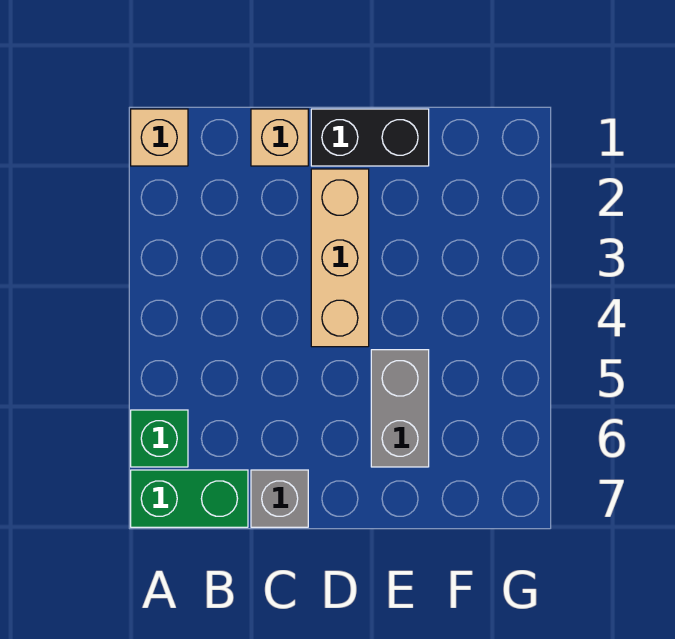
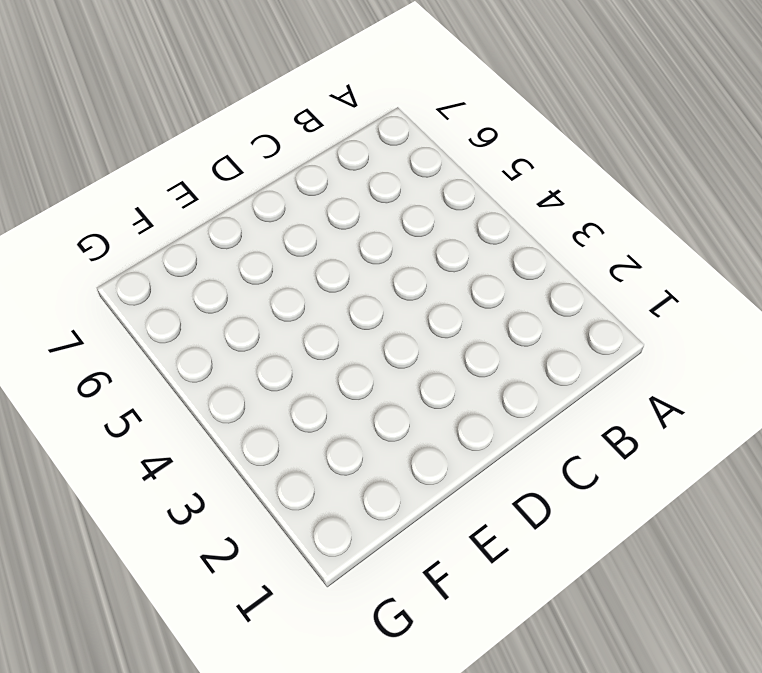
none -> tan brick A1 level 1
none -> green brick A6 level 1

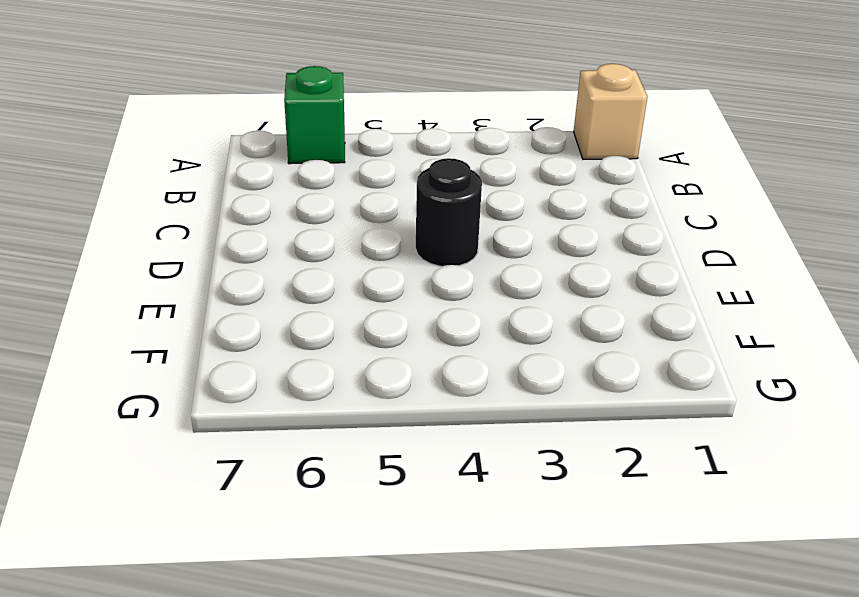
black round brick D4 level 1 -> tan brick D2:D4 level 1
none -> green brick A7:B7 level 1
none -> tan brick C1 level 1

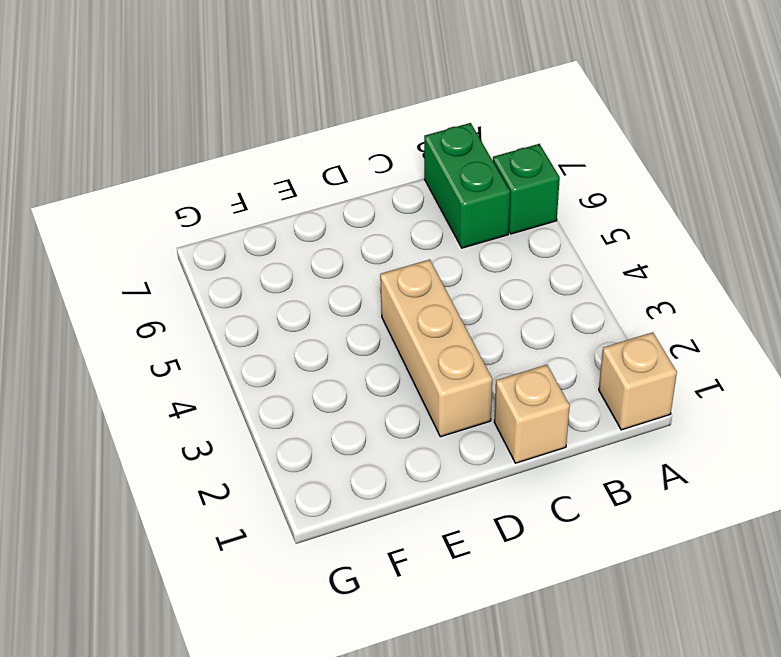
green brick B6:B7 level 1 -> green brick A7:B7 level 1
none -> grey brick C7 level 1
none -> black brick D1:E1 level 1

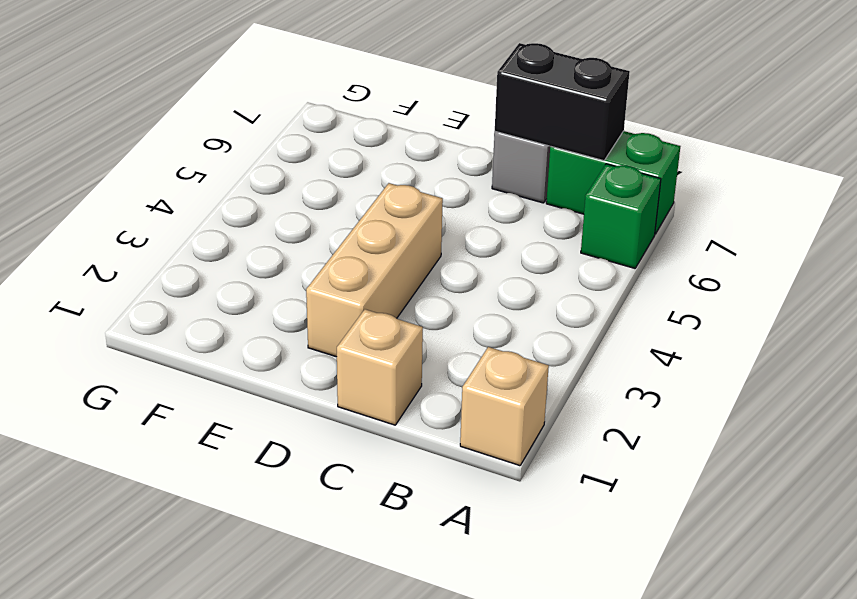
black brick B7:C7 level 2 -> black brick D1:E1 level 1
none -> grey brick E5:E6 level 1

